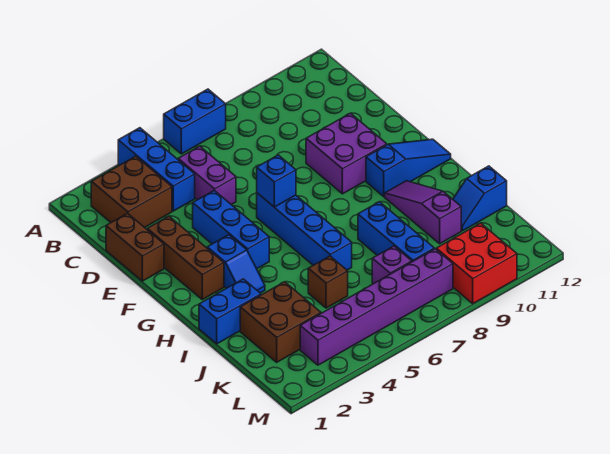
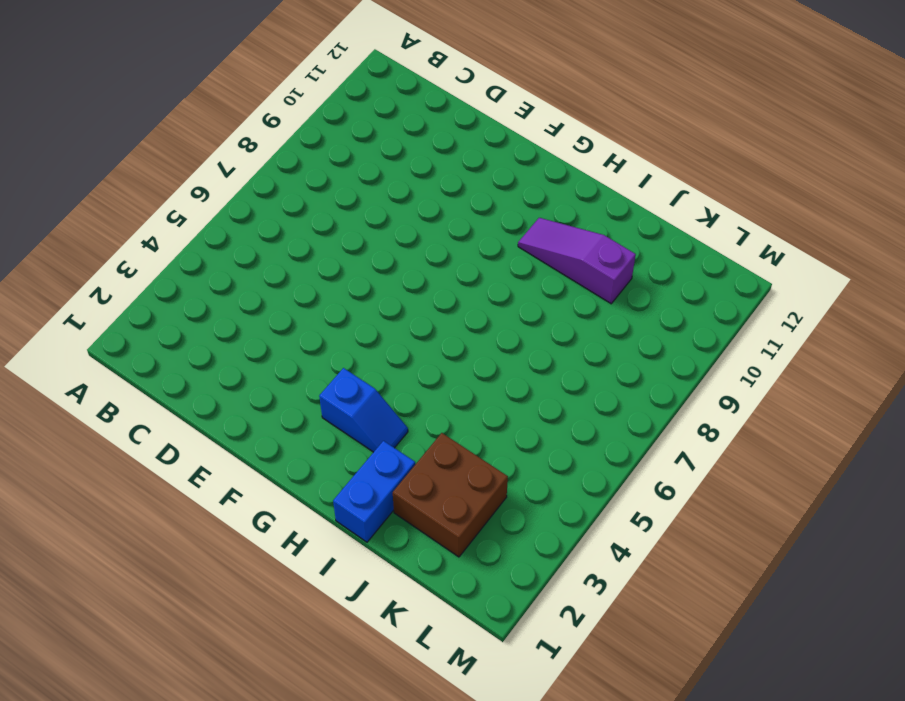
none -> blue brick A4:C4 level 1
none -> blue brick A6:A7 level 1
none -> brown brick B2:C3 level 1

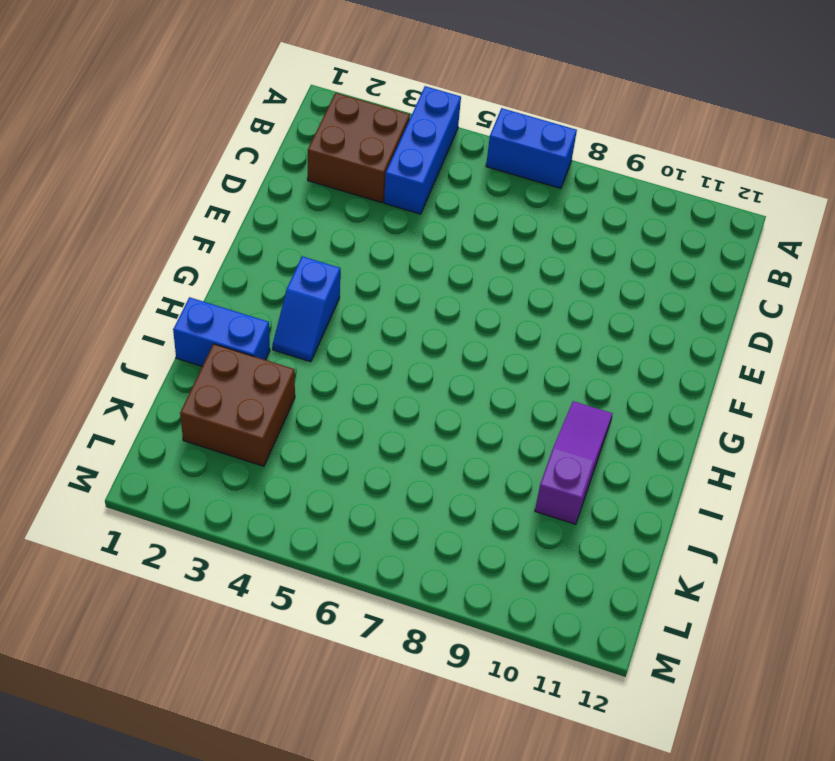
none -> purple brick C5:D5 level 1
none -> brown brick D1:E1 level 1
none -> brown brick E2:G2 level 1

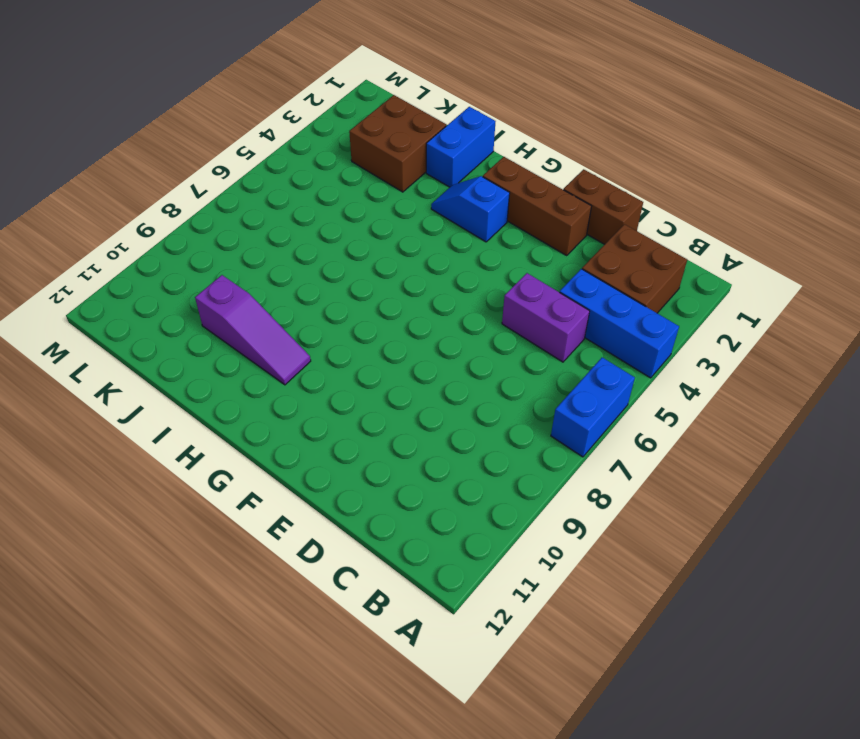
none -> blue brick E4:G4 level 1
none -> purple brick E9:F10 level 1
none -> blue brick F6:I6 level 1

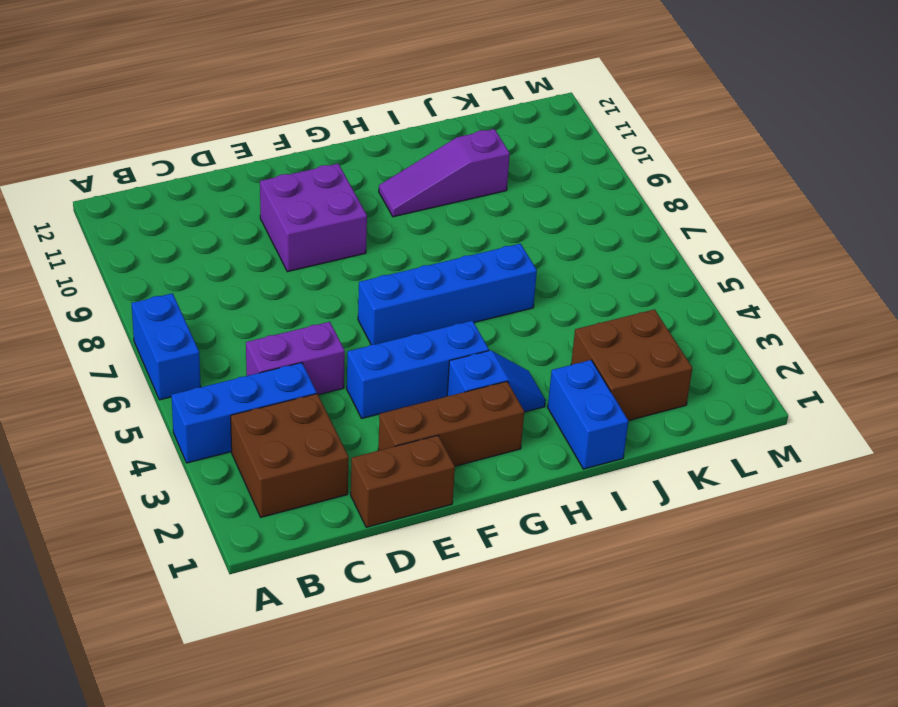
none -> blue slope G10:G12 level 1 top 10
none -> blue brick I8:K8 level 1
none -> brown brick J5 level 1

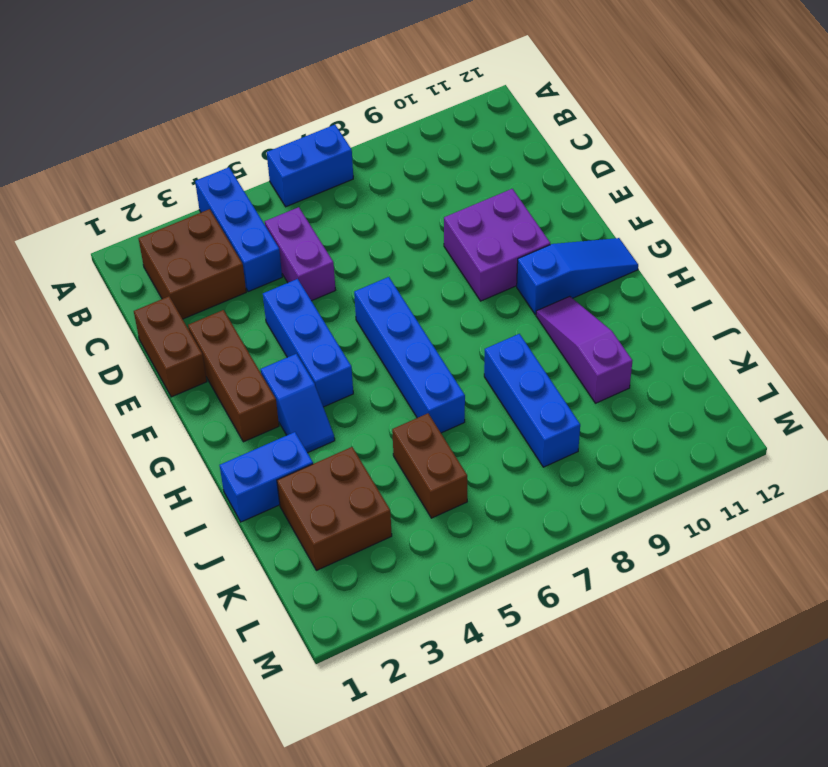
brown brick J5:K5 level 1 -> brown brick J5 level 1
none -> blue slope J11:J12 level 1 top 12
none -> purple brick K7 level 1
none -> purple brick L3:L8 level 1

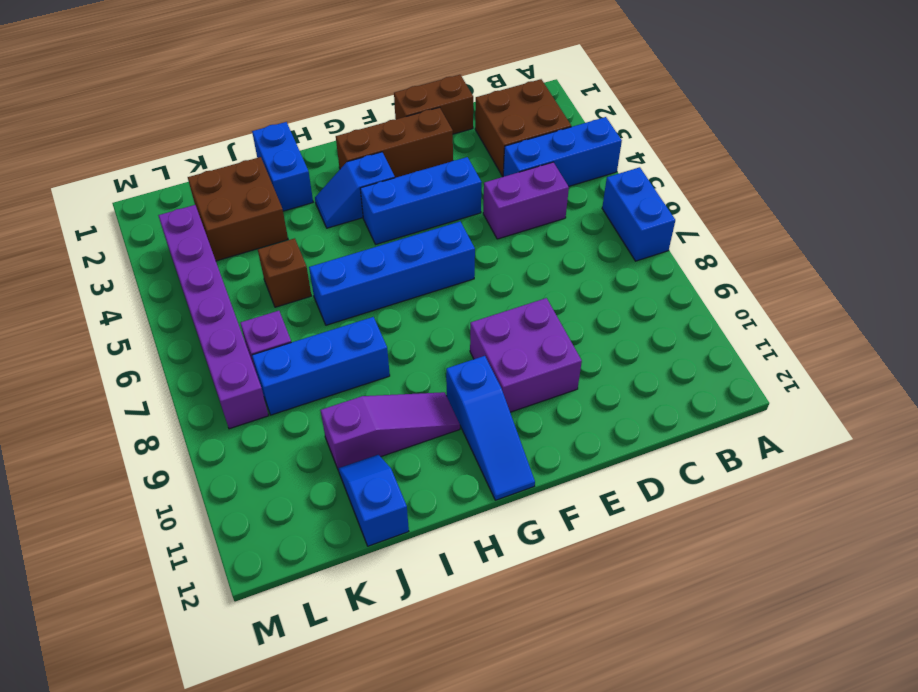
none -> red brick L9:M10 level 1
none -> blue brick F6 level 2

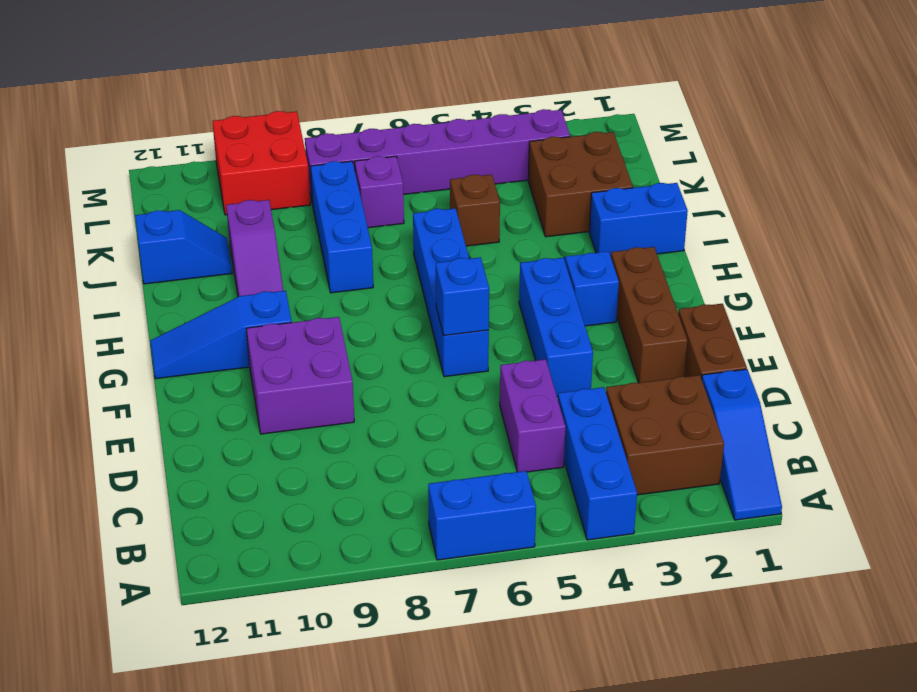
blue slope A1:C1 level 1 top C -> none

